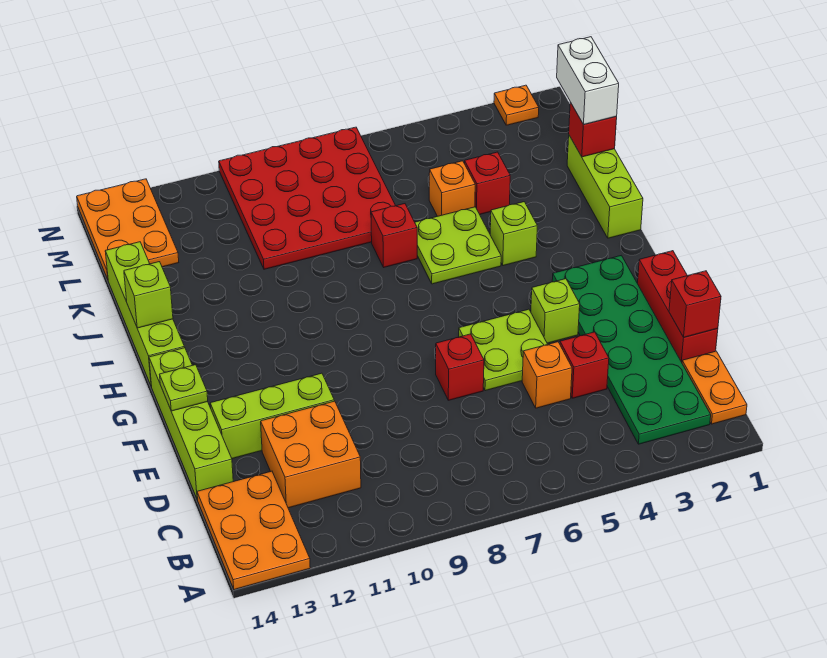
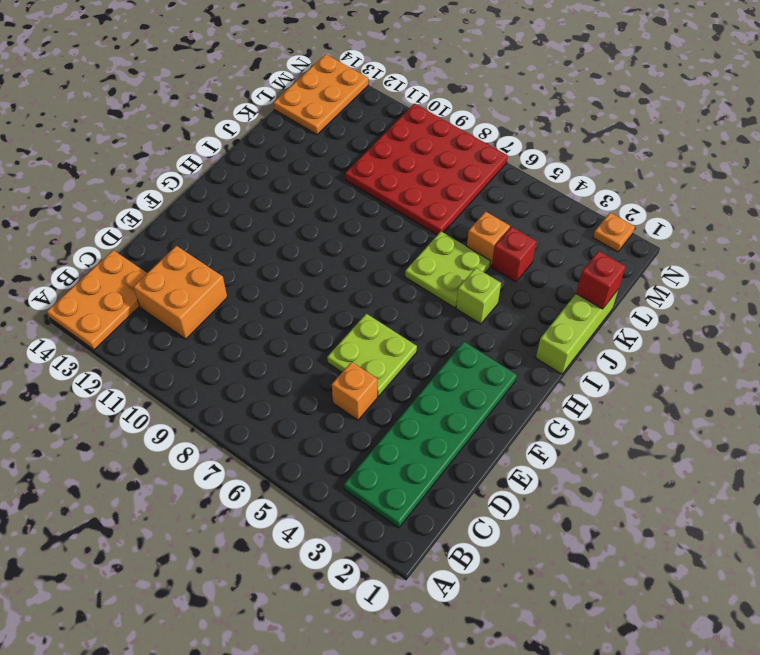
none -> orange plate B1:C1 level 1
none -> red brick D1:F1 level 1
none -> red brick D4 level 1

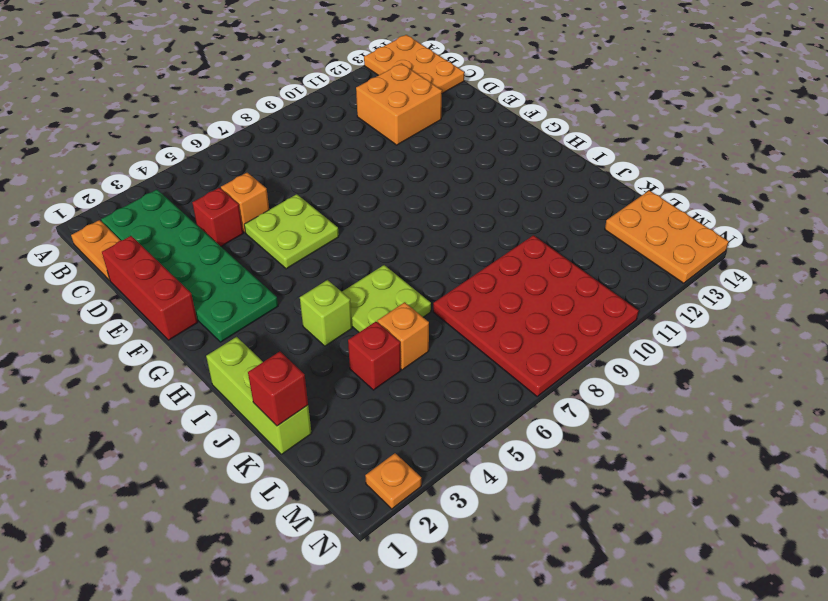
none -> lime brick D14:G14 level 1
none -> red brick E7 level 1
none -> lime brick E11:E13 level 1

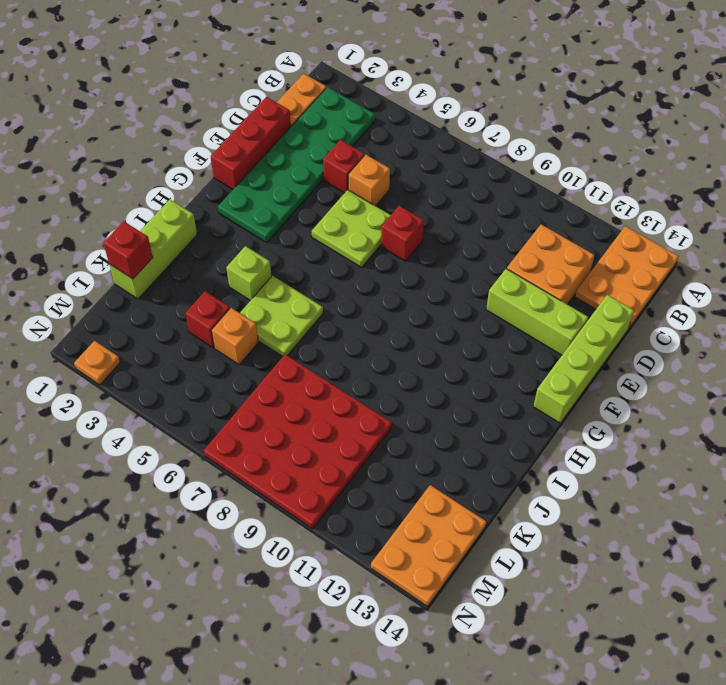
none -> lime brick F4 level 1
none -> lime brick H14:K14 level 1
none -> red brick J7 level 1

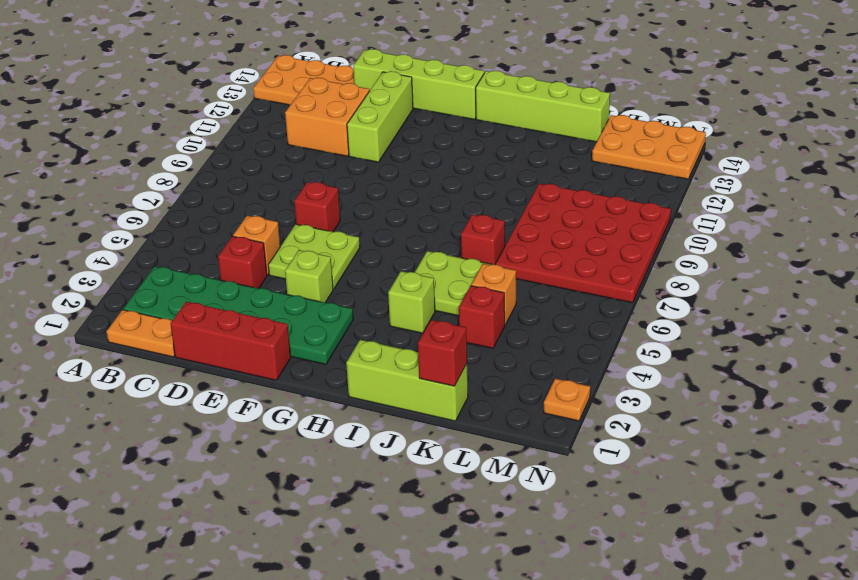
none -> red brick D1 level 2
none -> lime plate F14 level 2
none -> lime brick I14 level 2

